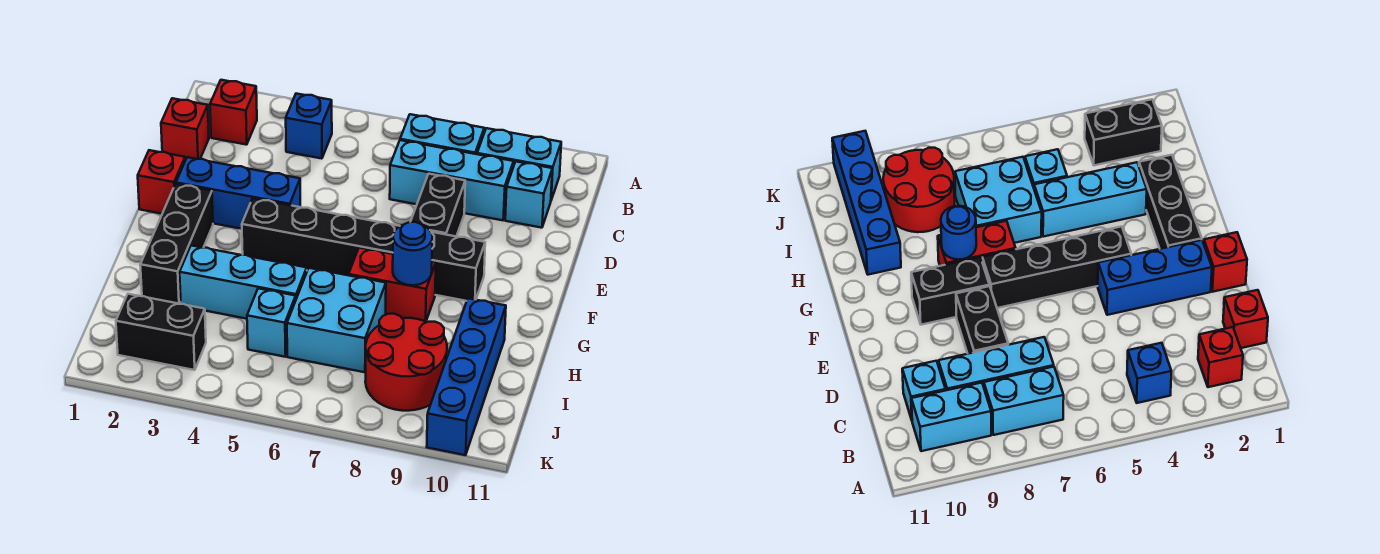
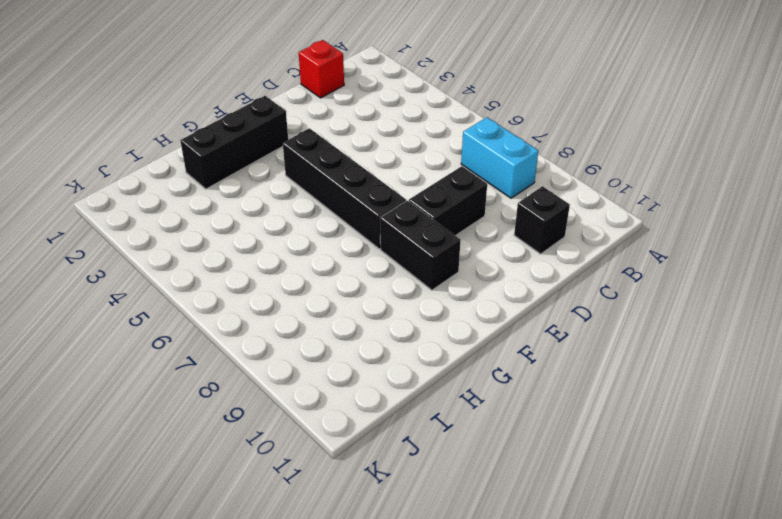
black brick C10 level 1 -> cyan brick C10 level 1
none -> red brick B2 level 1
none -> blue brick B4 level 1
none -> cyan brick B9:B10 level 1

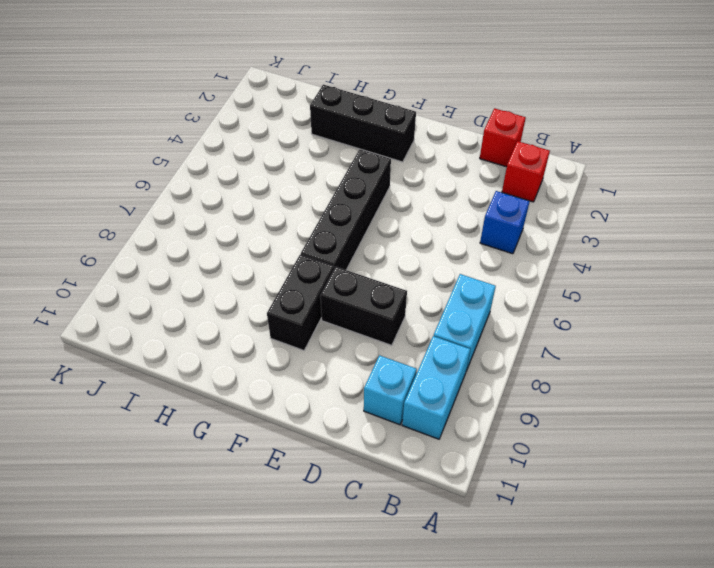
none -> cyan brick C7:C9 level 1
none -> red brick E1 level 1
none -> blue brick E2:E4 level 1

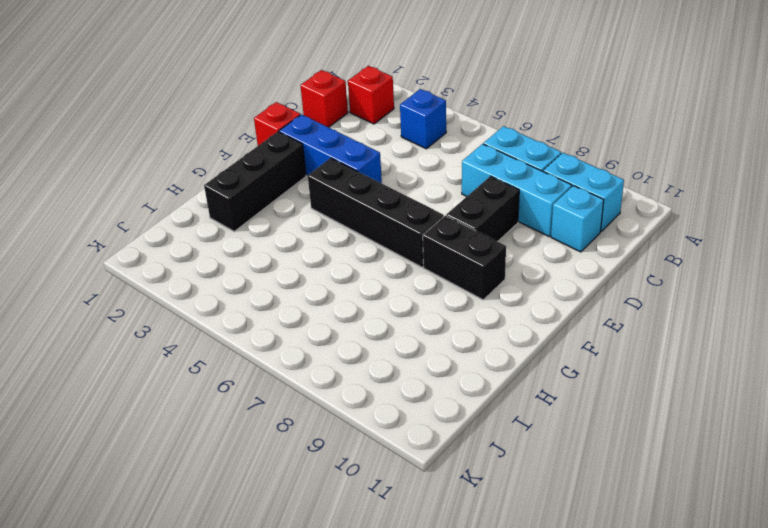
none -> red brick G7:G8 level 1
none -> cyan brick H3:H5 level 1
none -> cyan brick H6:I7 level 1

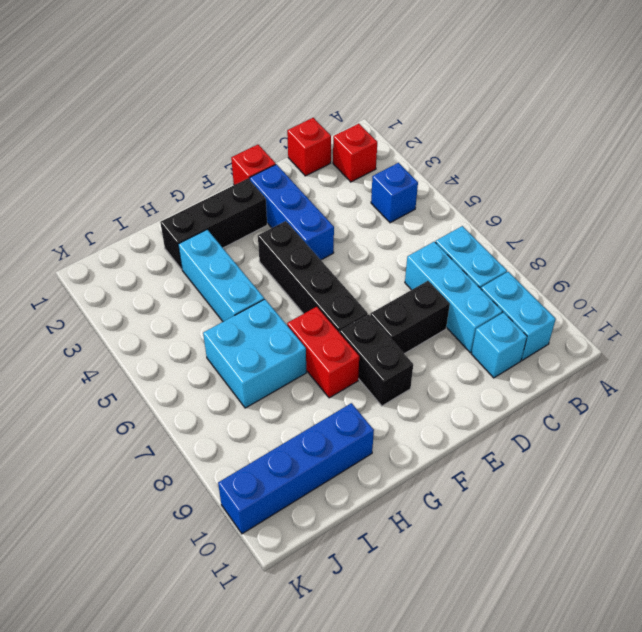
none -> cyan brick I5 level 1
none -> red round brick I8:J9 level 1
none -> black brick J2:J3 level 1

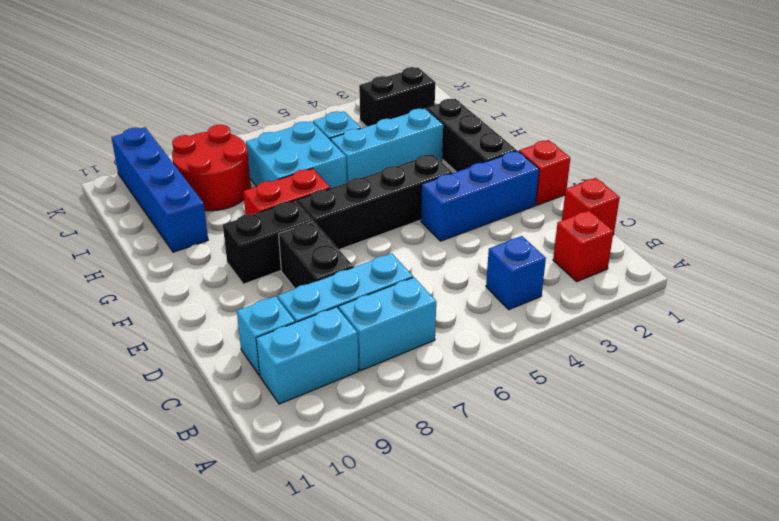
none -> blue round brick G8 level 2

